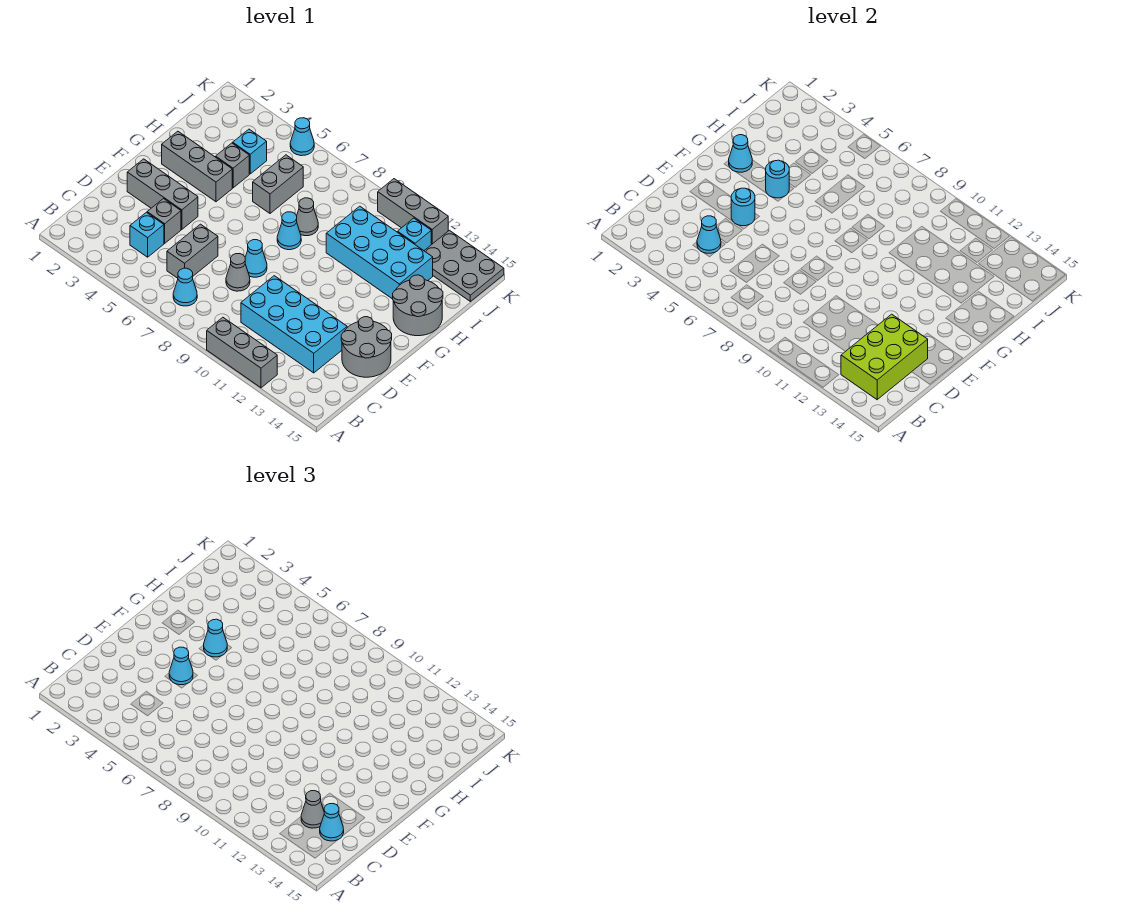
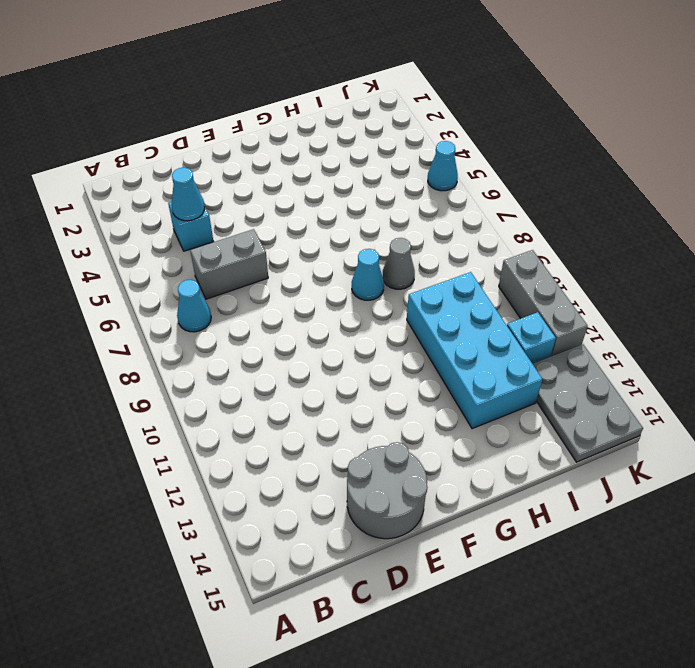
none -> grey brick A10:A12 level 1
none -> cyan brick C10:D13 level 1
none -> grey brick D4 level 1
none -> grey cone D8 level 1

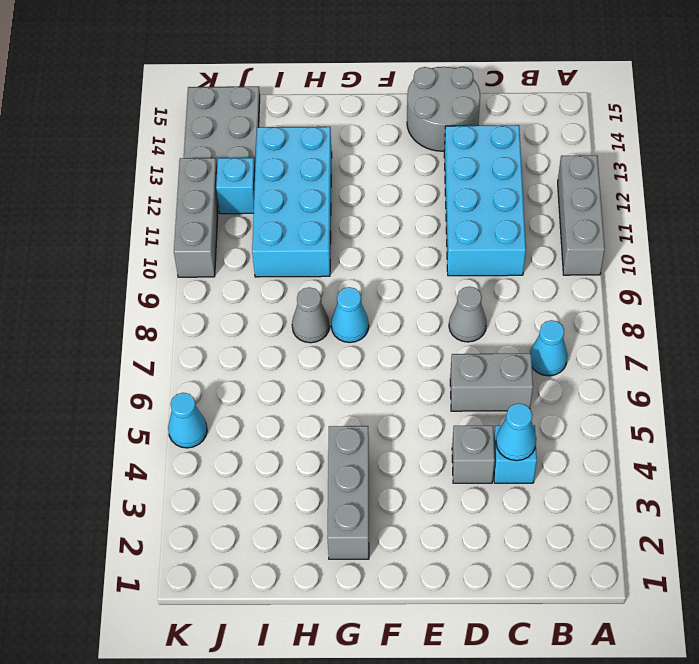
none -> grey brick E2:E4 level 1
none -> cyan cone E8 level 1
none -> grey round brick G14:H15 level 1
none -> grey brick H4 level 1

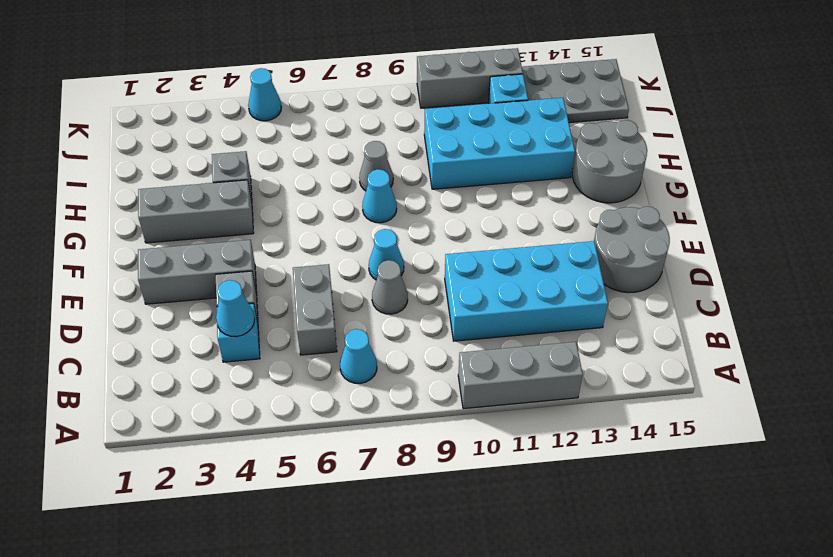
none -> grey brick H6:I6 level 1
none -> cyan brick I4 level 1
none -> lime brick B13:D14 level 2
none -> cyan round brick E4 level 2

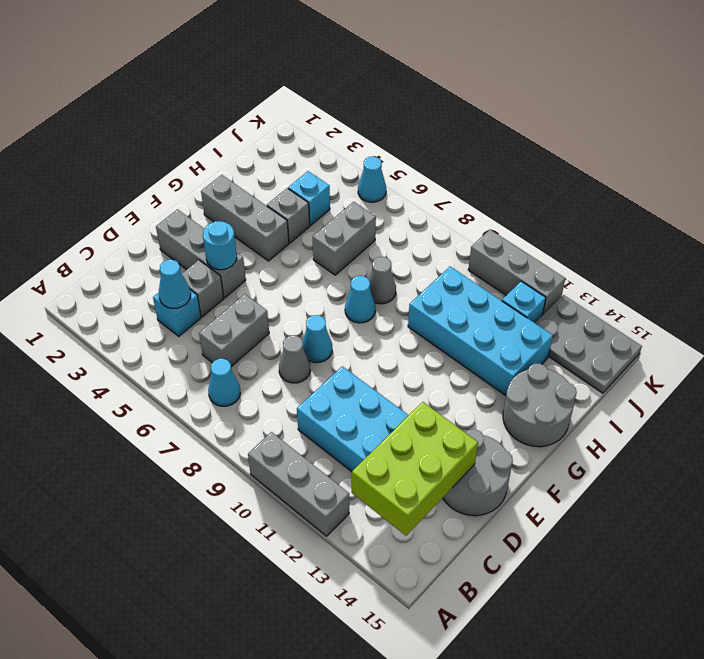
none -> cyan cone G2 level 2
none -> cyan round brick G4 level 2
none -> grey cone C13 level 3
none -> cyan cone C14 level 3

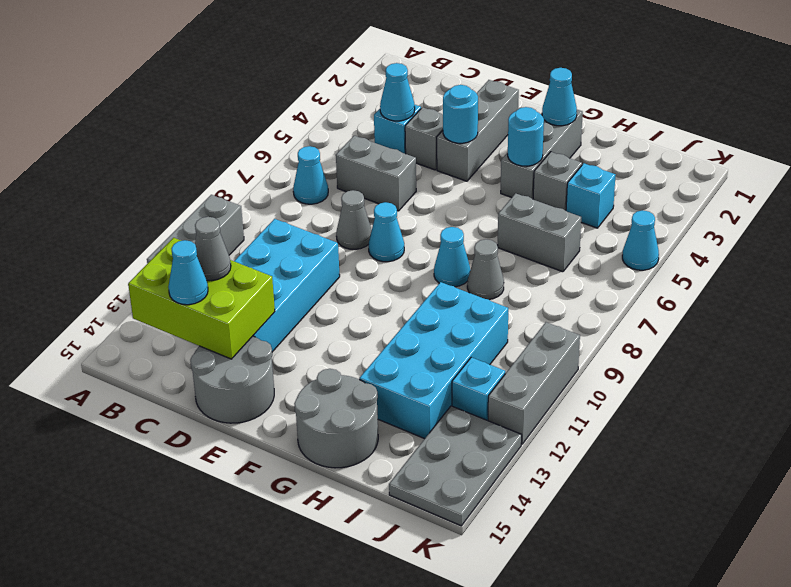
none -> cyan cone E4 level 3
none -> cyan cone G4 level 3

